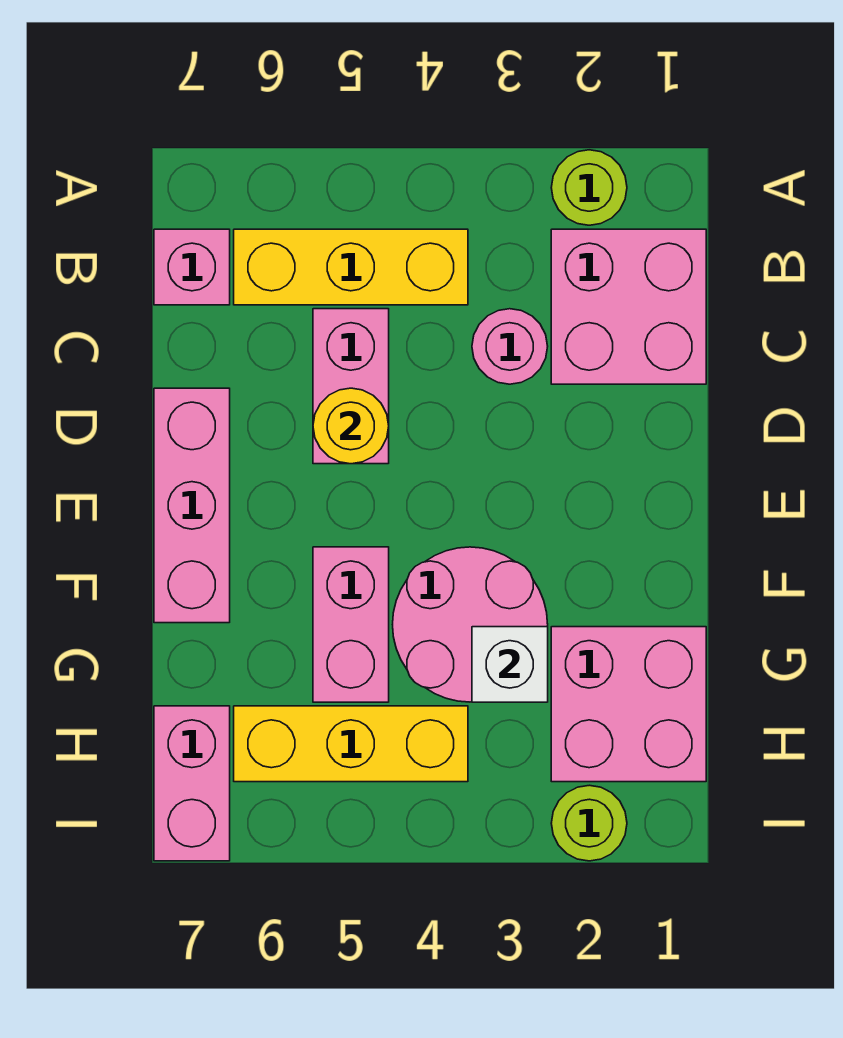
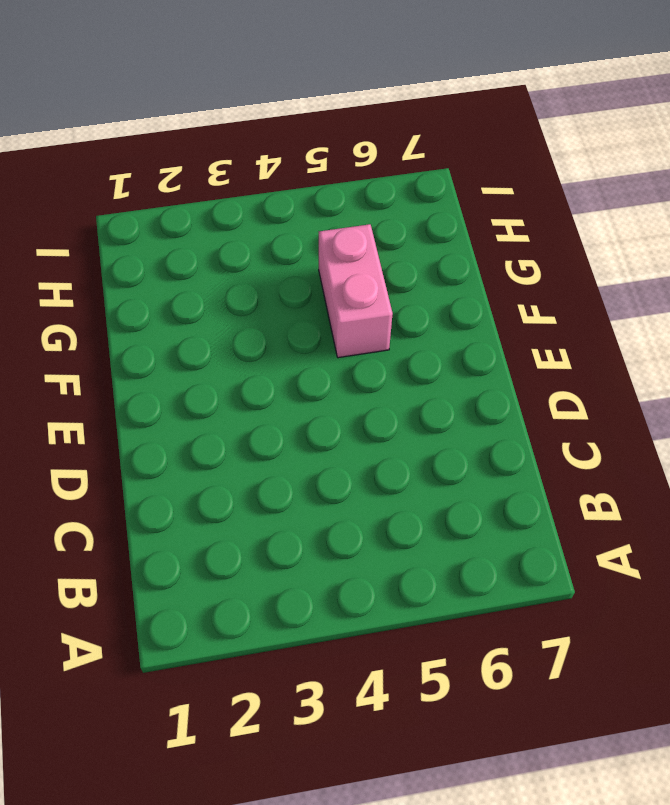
none -> lime round brick A2 level 1
none -> pink brick B1:C2 level 1
none -> yellow brick B4:B6 level 1

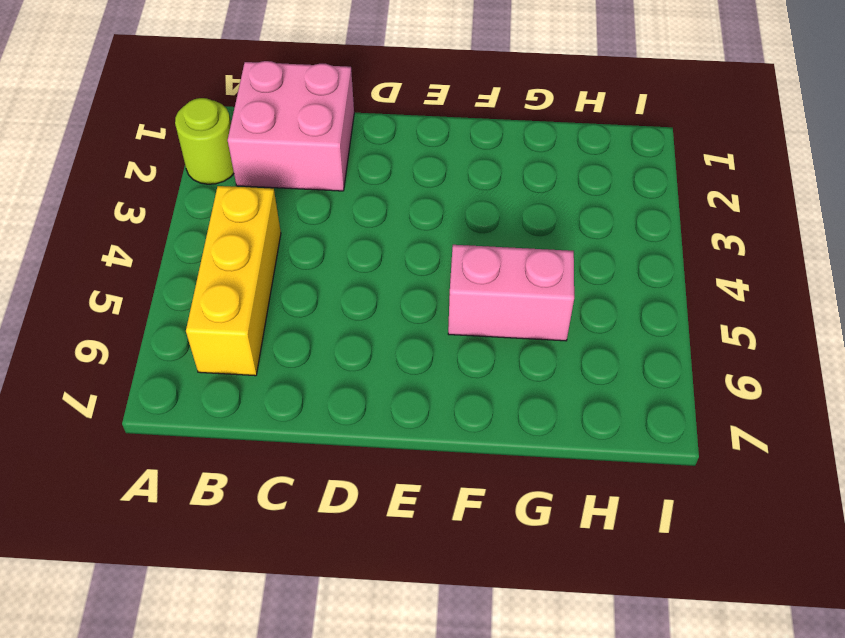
none -> pink brick B7 level 1
none -> pink round brick C3 level 1
none -> pink brick C5:D5 level 1

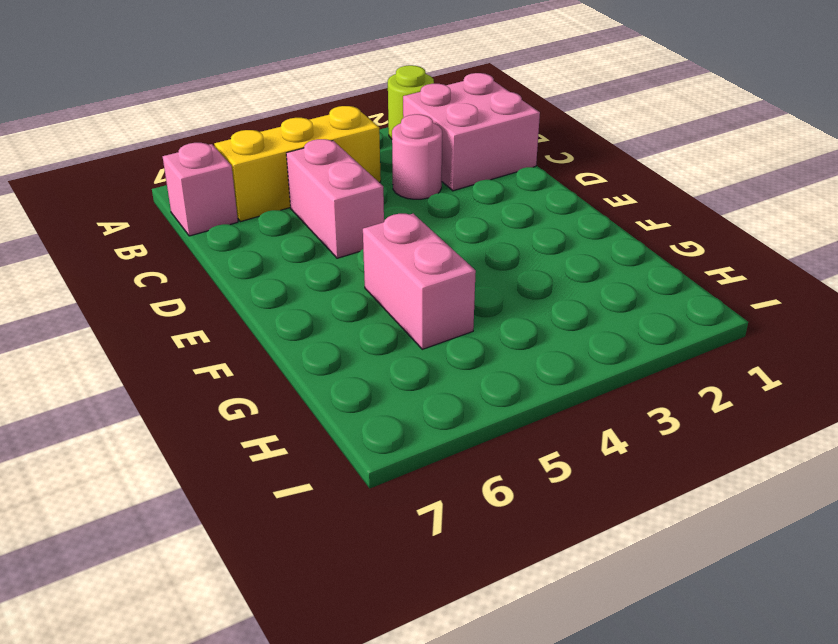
none -> pink brick D7:F7 level 1
none -> pink round brick F3:G4 level 1
none -> pink brick G1:H2 level 1

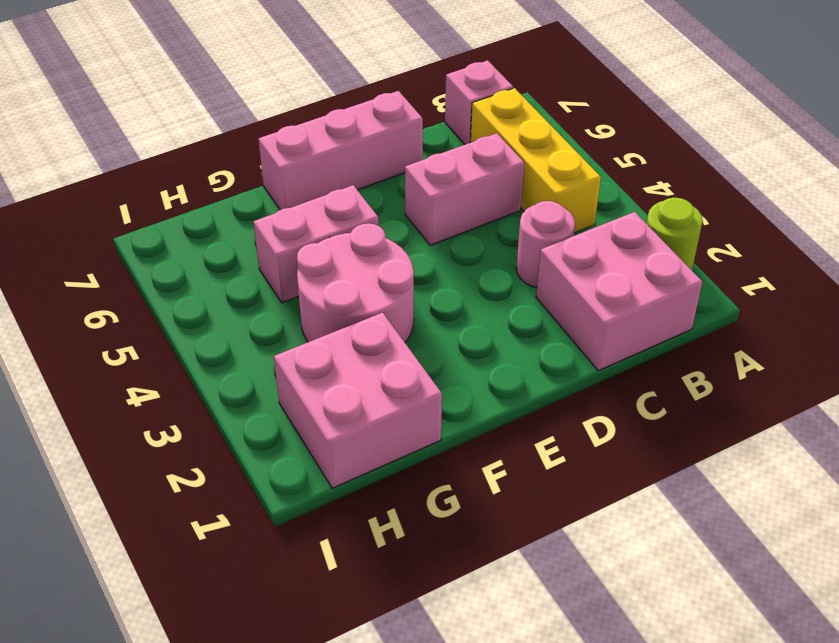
none -> yellow brick H4:H6 level 1
none -> pink brick H7:I7 level 1
none -> lime round brick I2 level 1

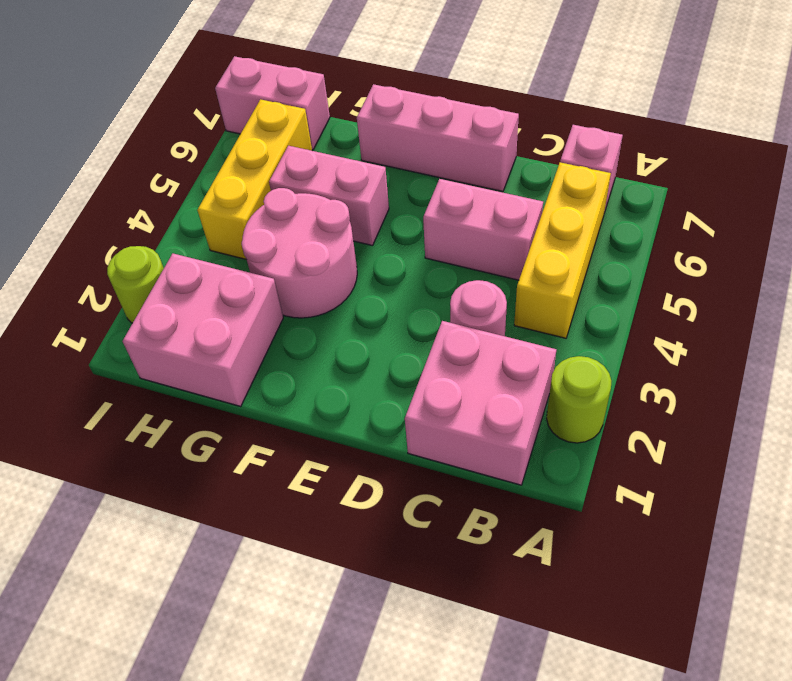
none -> yellow round brick D5 level 2
none -> white brick G3 level 2

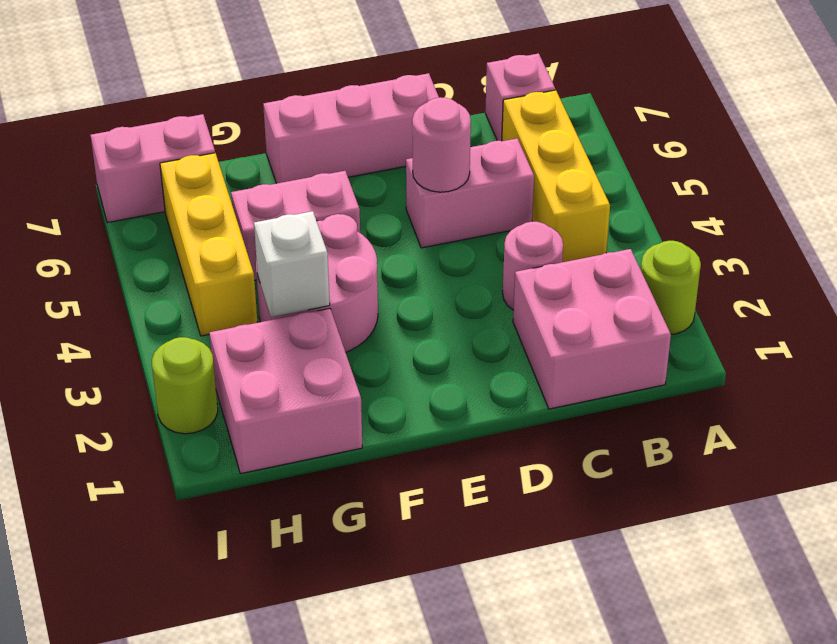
pink round brick D5 level 2 -> yellow round brick D5 level 2

